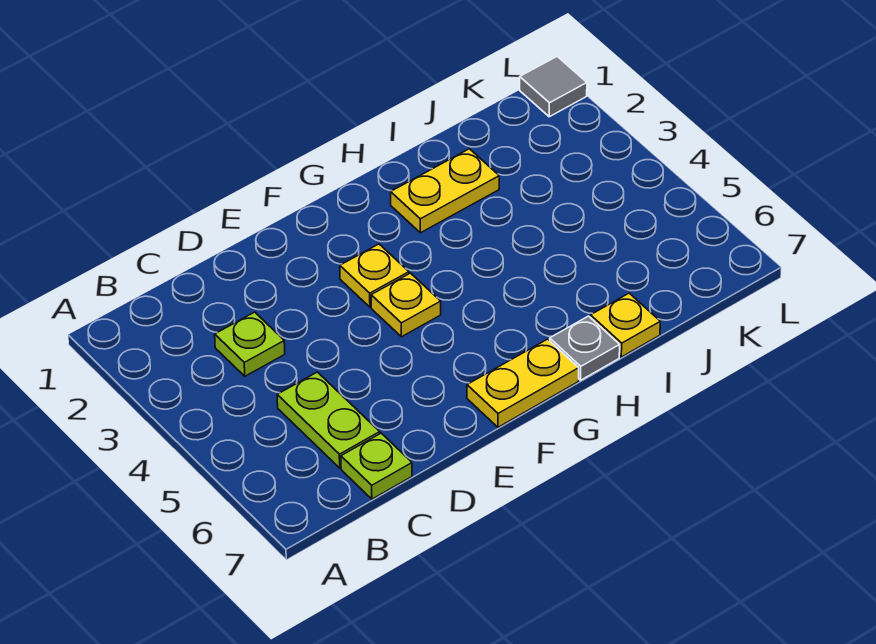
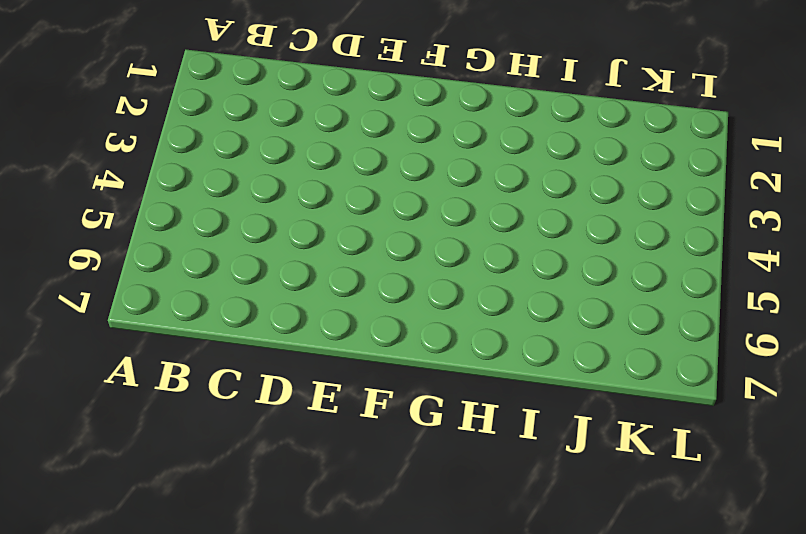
none -> lime plate C3 level 1
none -> lime plate C5:C6 level 1

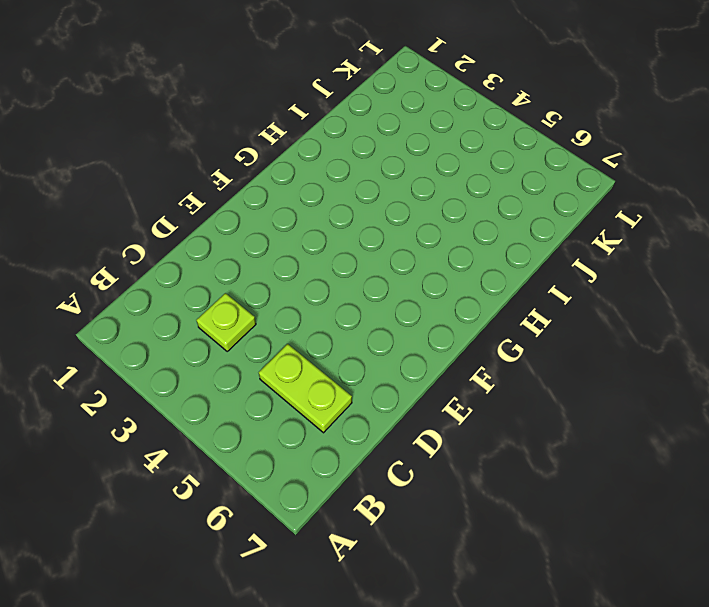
none -> lime plate C7 level 1
none -> yellow plate F3 level 1

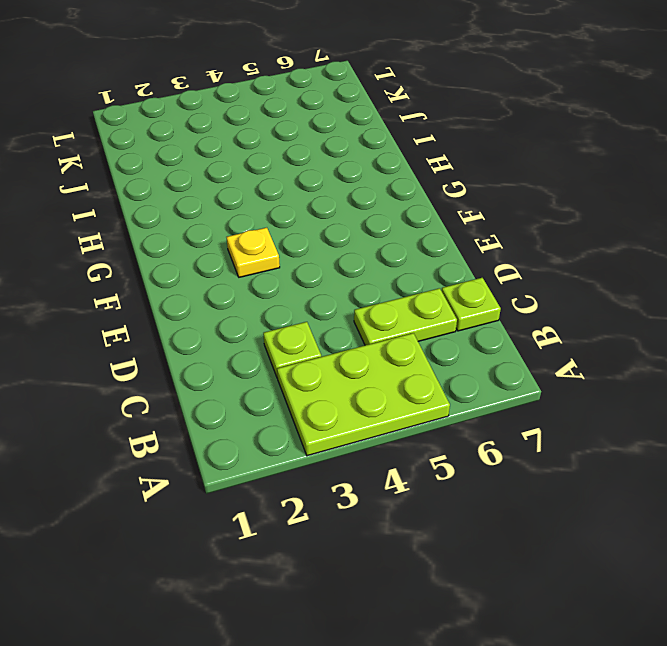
lime plate A3:B5 level 1 -> none
none -> yellow plate F4 level 1
none -> yellow plate F7:G7 level 1

